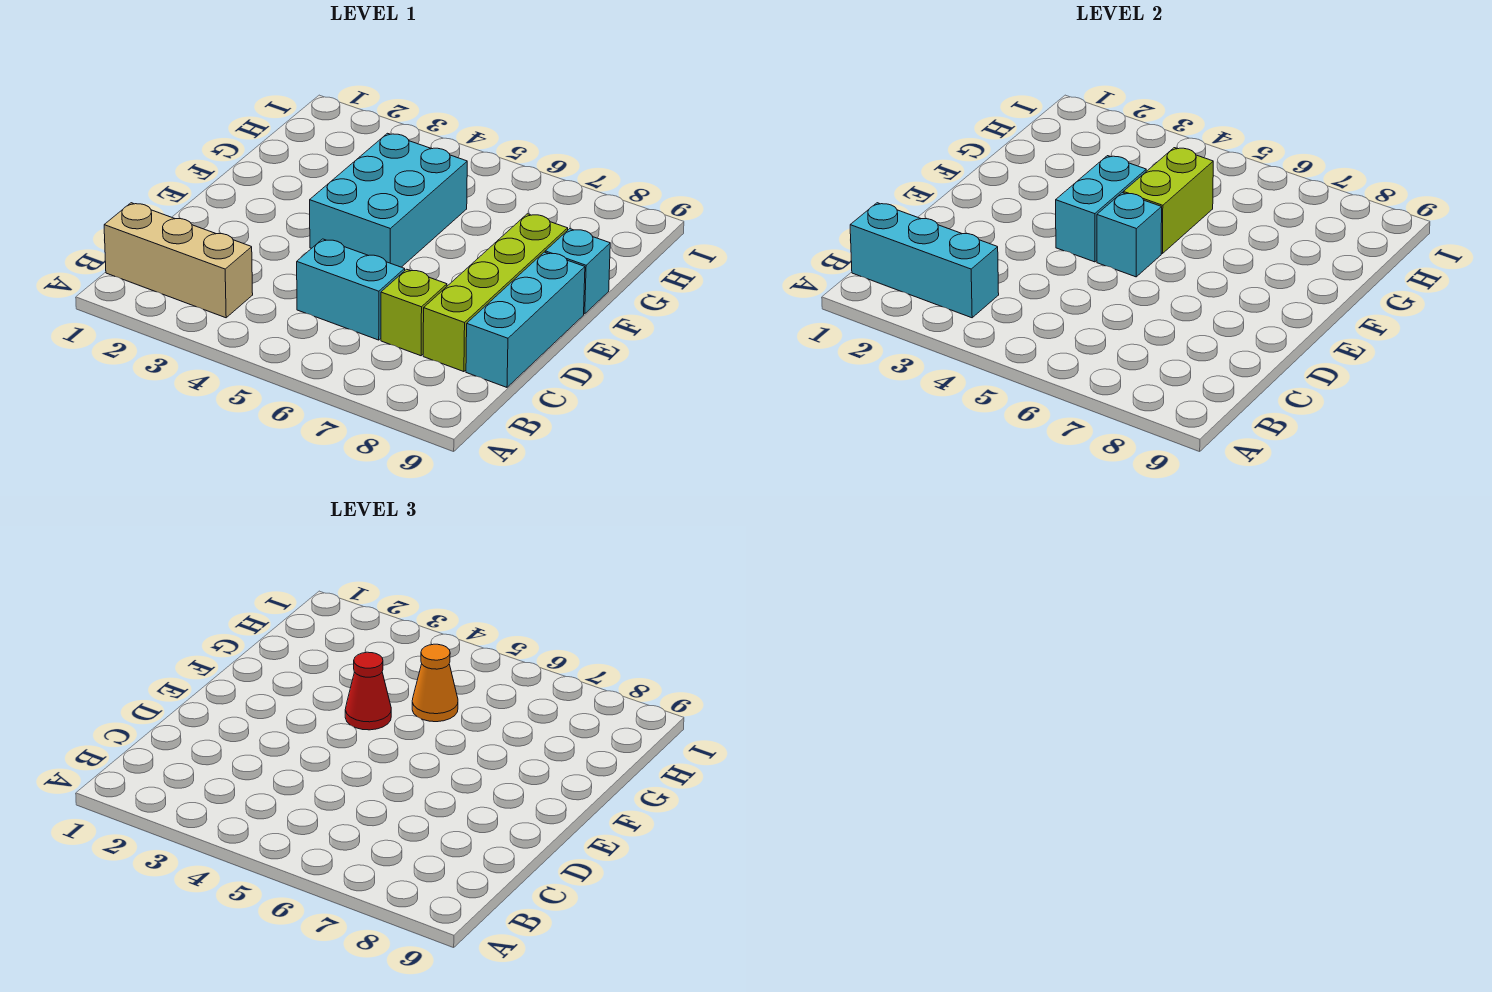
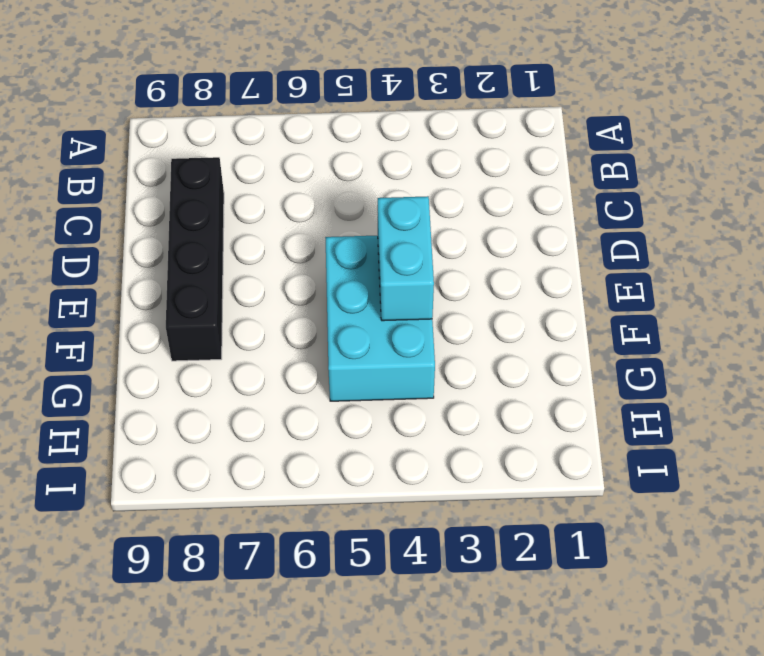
black brick C8:F8 level 1 -> lime brick C8:F8 level 1
none -> tan brick B1:B3 level 1
none -> cyan brick C5:C6 level 1
none -> lime brick C7 level 1

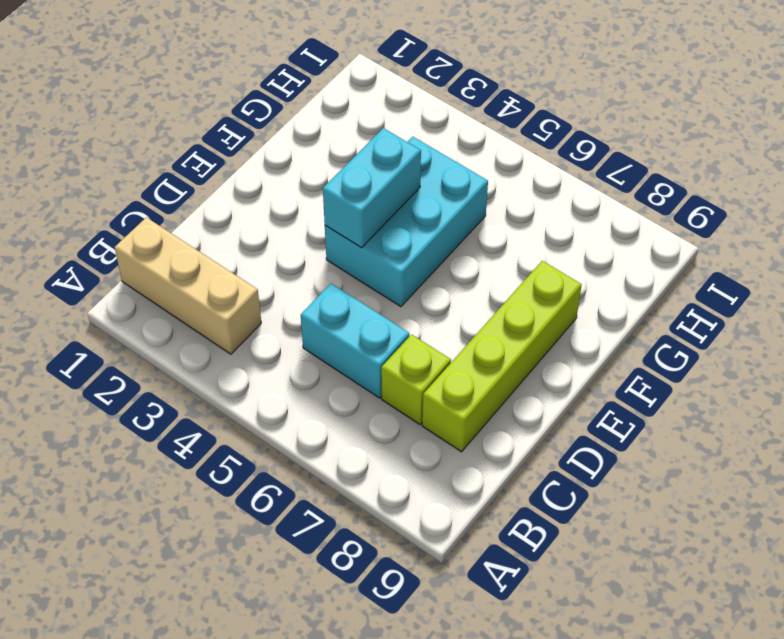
none -> cyan brick C9:E9 level 1
none -> cyan brick F9 level 1
none -> cyan brick B1:B3 level 2

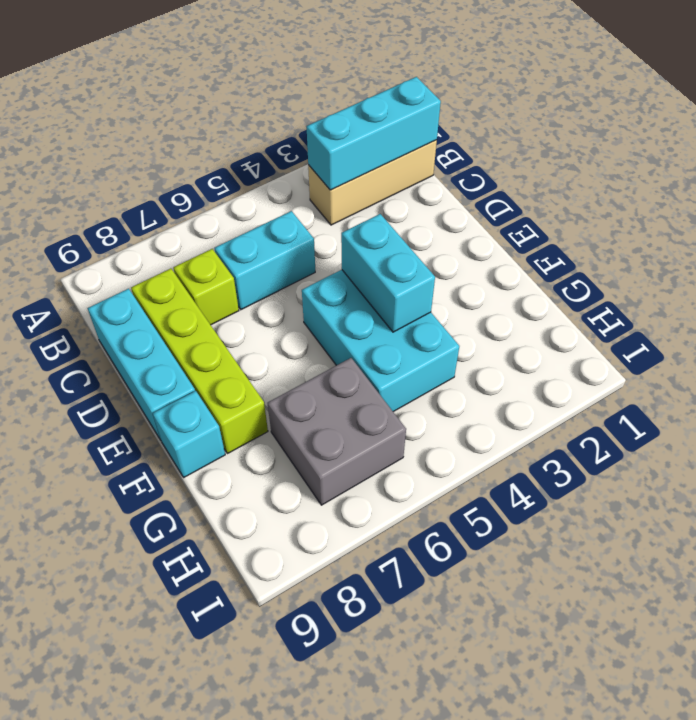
grey brick G6:H7 level 1 -> none
none -> cyan brick E5 level 2
none -> lime brick F5:G5 level 2
none -> red cone F4 level 3

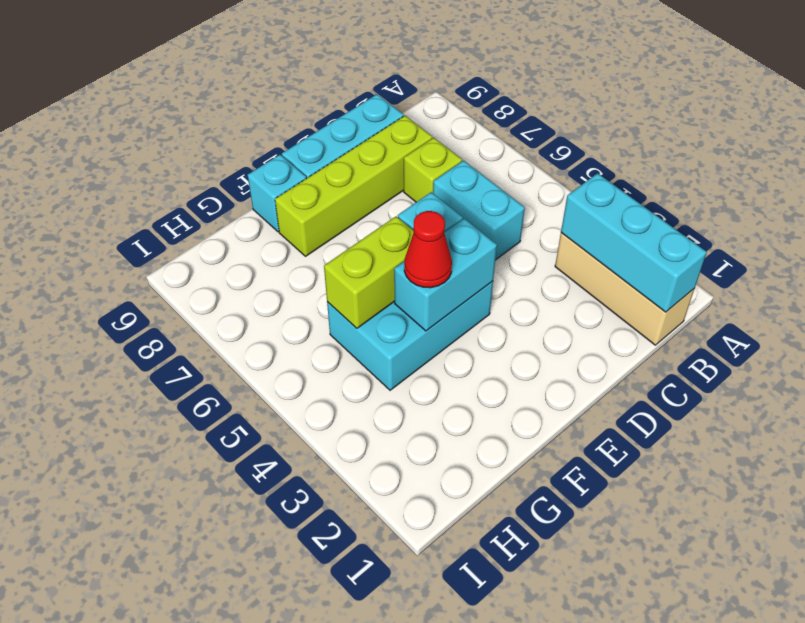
none -> orange cone G5 level 3

